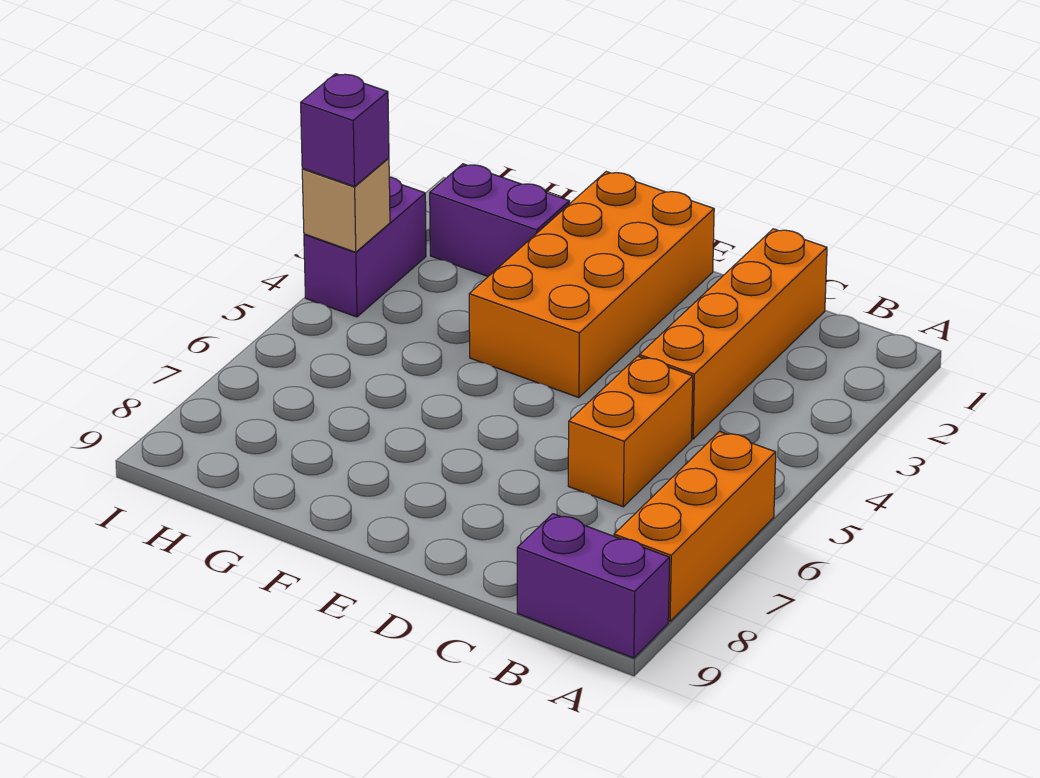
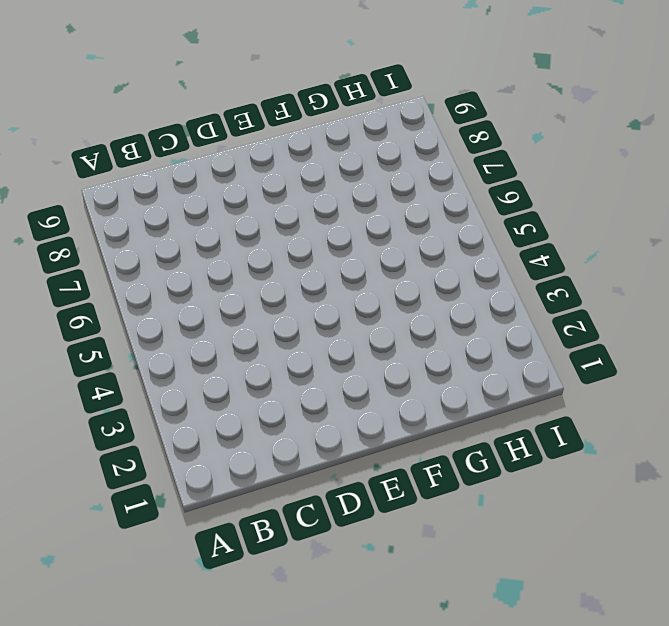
none -> orange brick A6:A8 level 1
none -> purple brick A9:B9 level 1

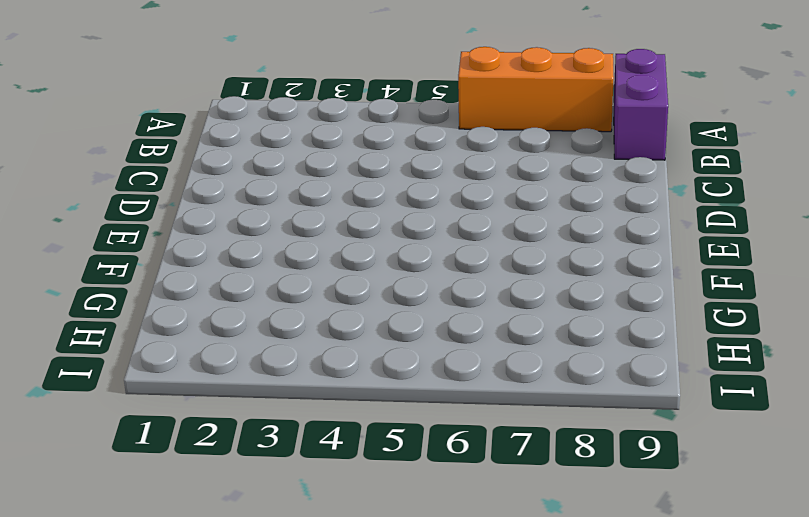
none -> orange brick C1:C4 level 1
none -> orange brick C5:C6 level 1

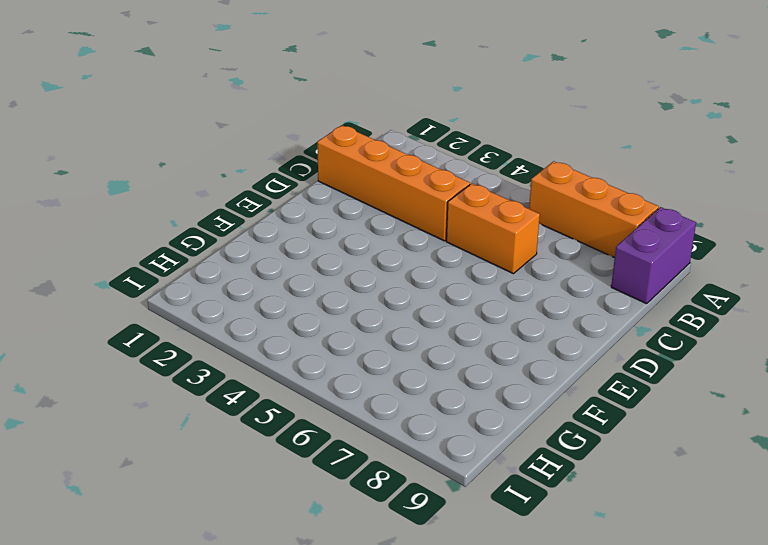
none -> orange brick E1:F4 level 1
none -> purple brick G2:H2 level 1

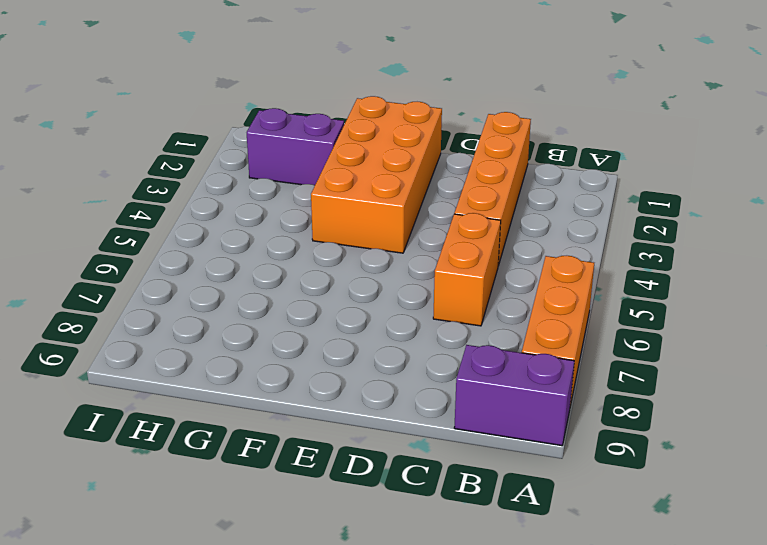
none -> purple brick I3:I4 level 1
none -> tan brick I4 level 2

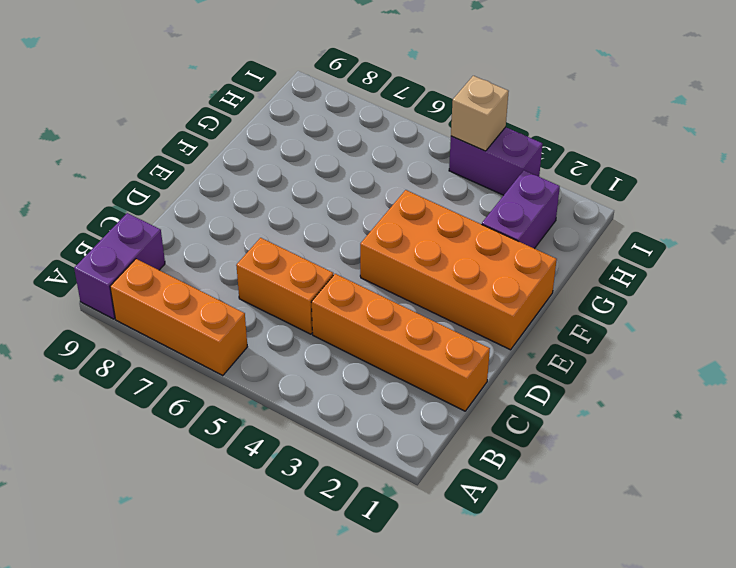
none -> purple brick I4 level 3

